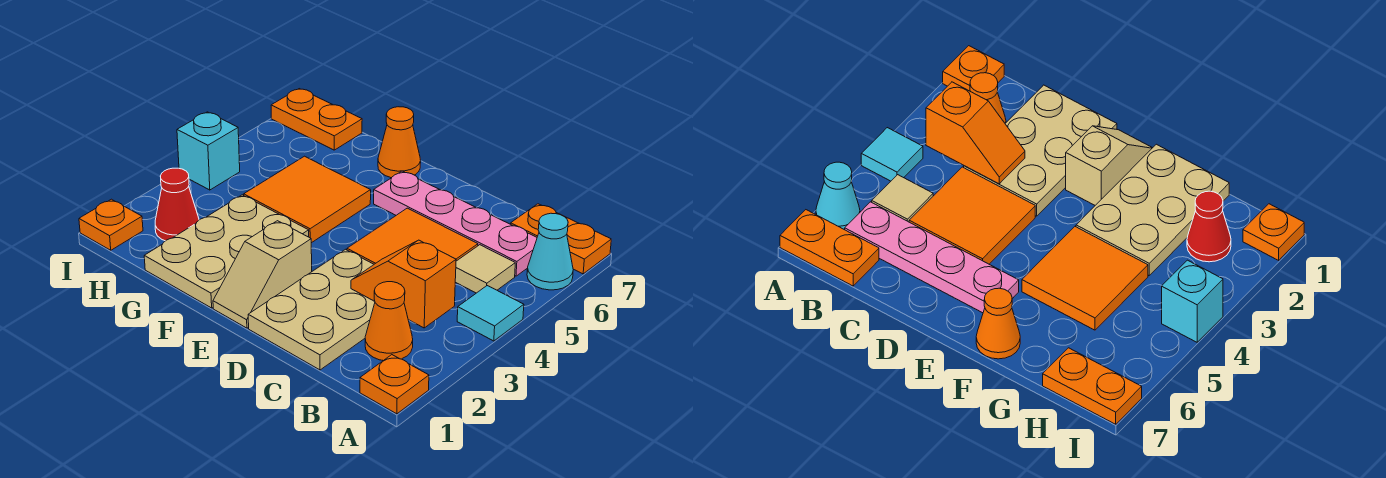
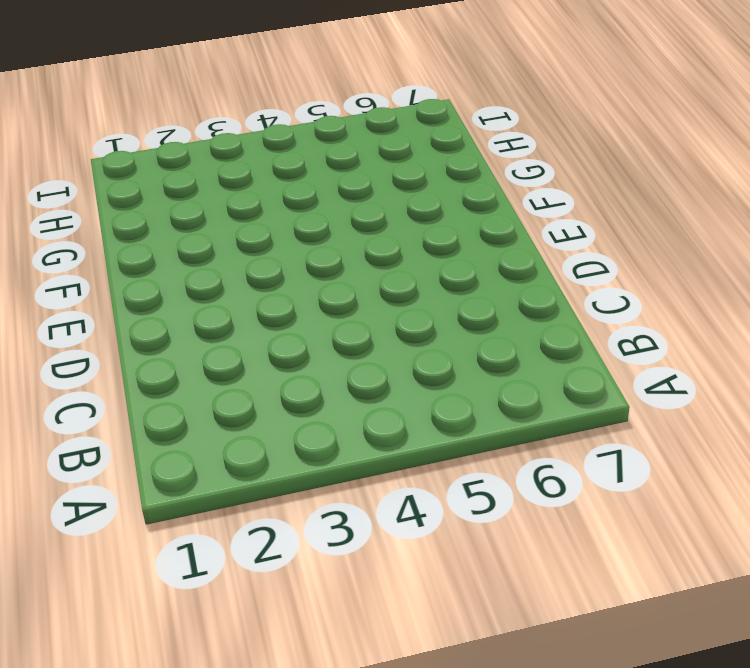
none -> orange plate A1 level 1
none -> cyan tile A4 level 1
none -> cyan cone A6 level 1

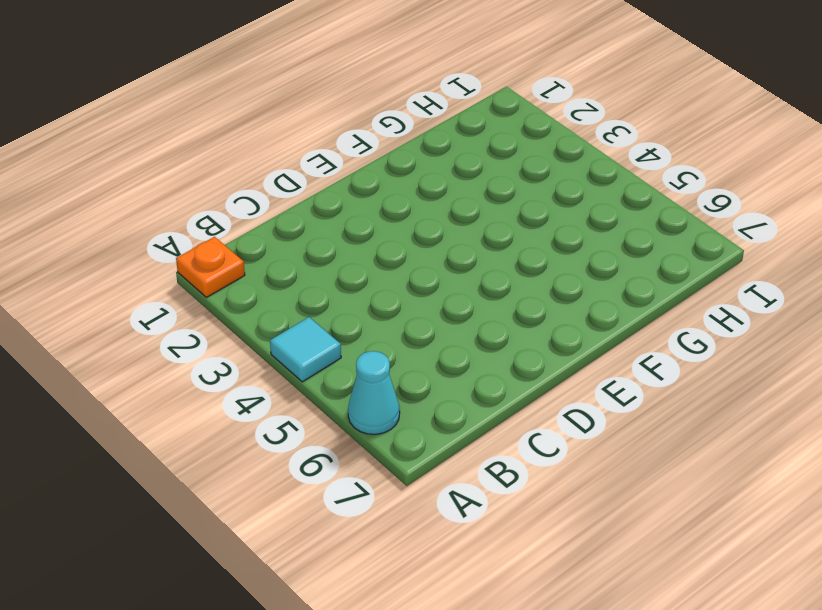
none -> orange plate A7:B7 level 1
none -> orange cone B2 level 1
none -> tan tile B5 level 1

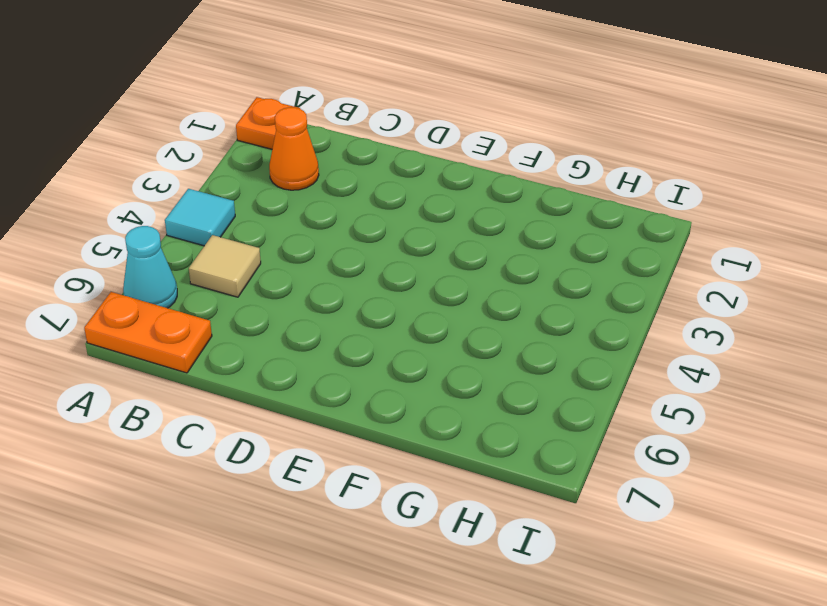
none -> pink plate B6:E6 level 1
none -> tan plate C1:D3 level 1
none -> orange tile C4:D5 level 1

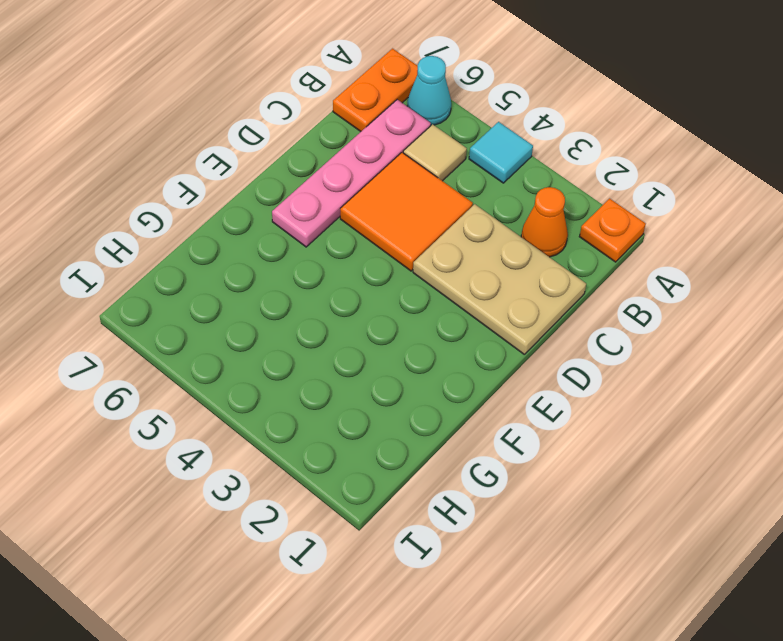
none -> tan slope E1:E2 level 1 top 2
none -> tan plate F1:G3 level 1
none -> orange tile F4:G5 level 1

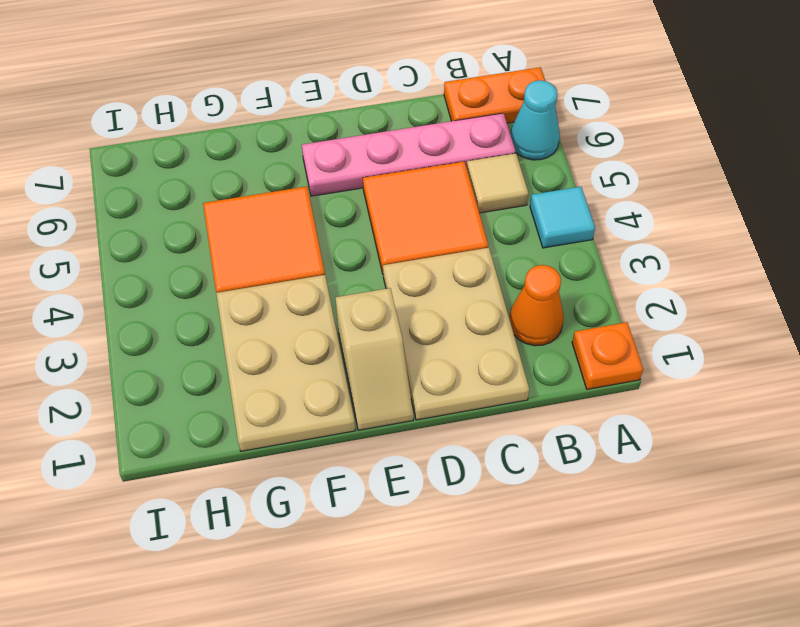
none -> orange cone F7 level 1
none -> red cone H2 level 1
none -> orange plate H7:I7 level 1

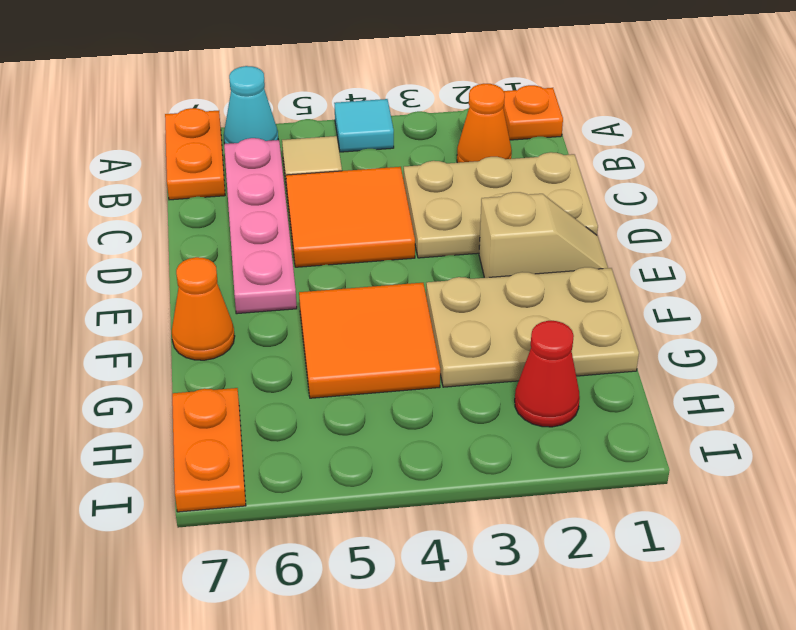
none -> orange plate I1 level 1
none -> cyan brick I4 level 1
none -> orange slope B3:C3 level 2 top B

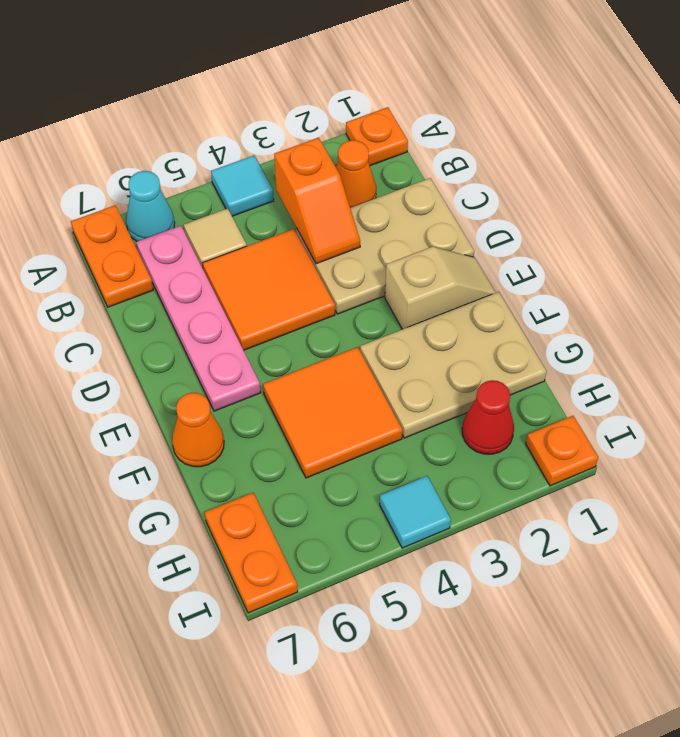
cyan tile I4 level 1 -> cyan brick I4 level 1

